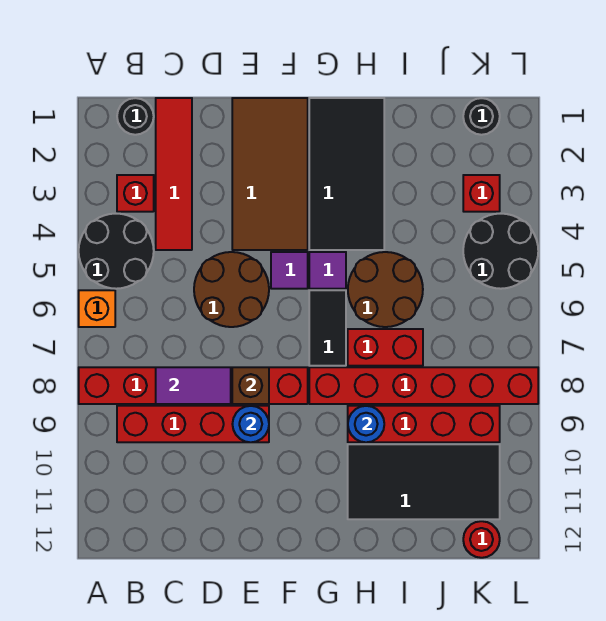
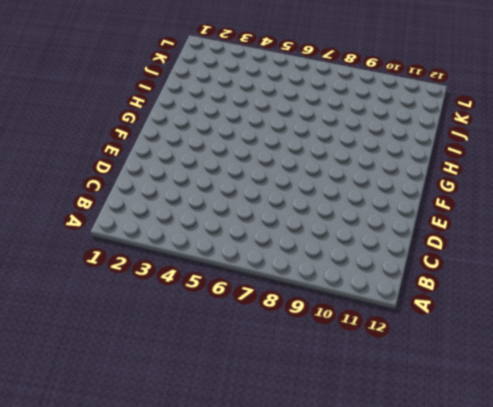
none -> black round brick A4:B5 level 1
none -> orange brick A6 level 1
none -> red brick A8:F8 level 1

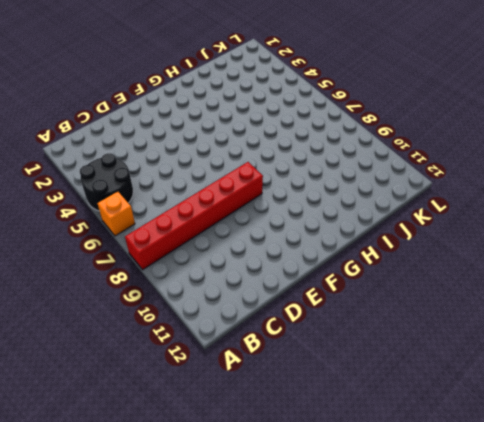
none -> black round brick B1 level 1
none -> red brick B3 level 1
none -> red brick B9:E9 level 1

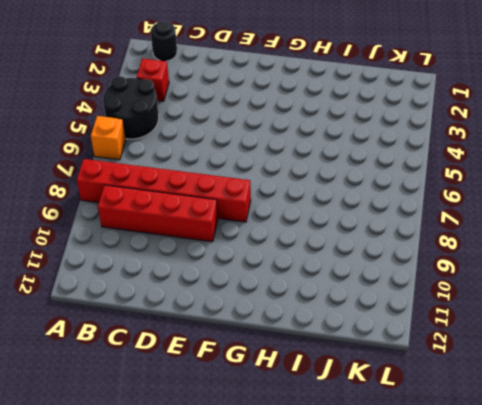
none -> red tile C1:C4 level 1
none -> brown round brick D5:E6 level 1
none -> brown tile E1:F4 level 1

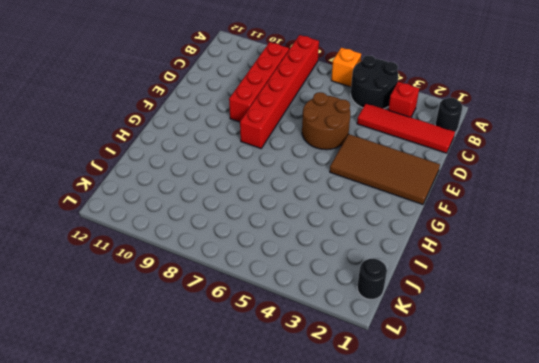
none -> purple tile F5 level 1
none -> black tile G1:H4 level 1
none -> purple tile G5 level 1

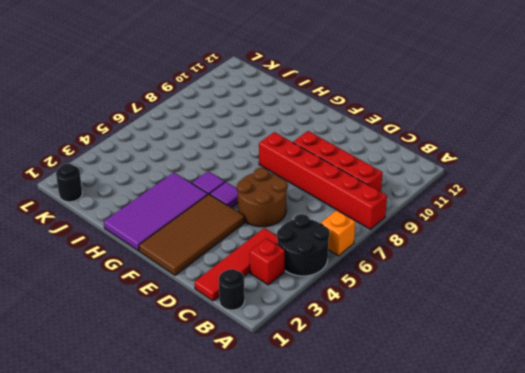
purple tile G1:H4 level 1 -> black tile G1:H4 level 1
none -> black tile G6:G7 level 1
none -> red brick G8:L8 level 1
none -> brown round brick H5:I6 level 1

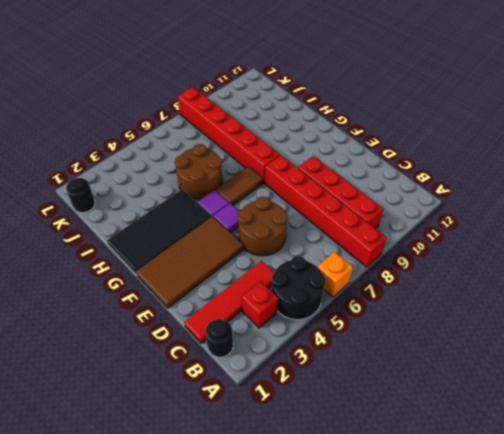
brown tile G6:G7 level 1 -> black tile G6:G7 level 1
none -> red brick H7:I7 level 1
none -> red brick H9:K9 level 1
none -> black tile H10:K11 level 1

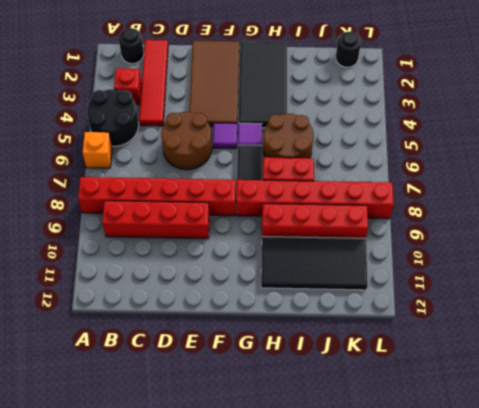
none -> red brick K3 level 1
none -> black round brick K4:L5 level 1
none -> red round brick K12 level 1

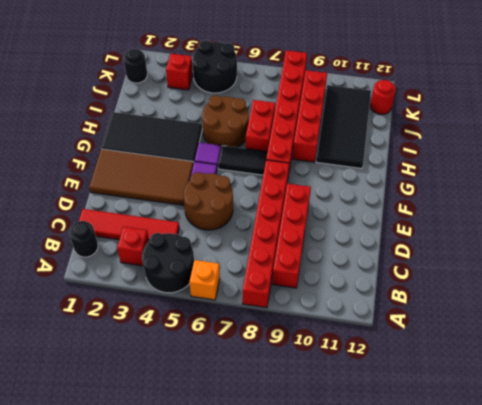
none -> purple tile C8:D8 level 2
none -> brown brick E8 level 2
none -> blue round brick E9 level 2

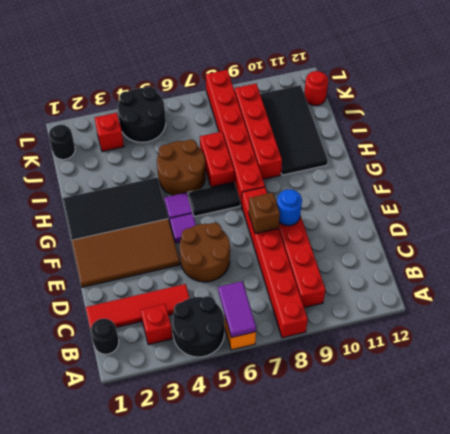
purple tile A6:B6 level 2 -> purple tile C8:D8 level 2
none -> blue round brick H9 level 2

